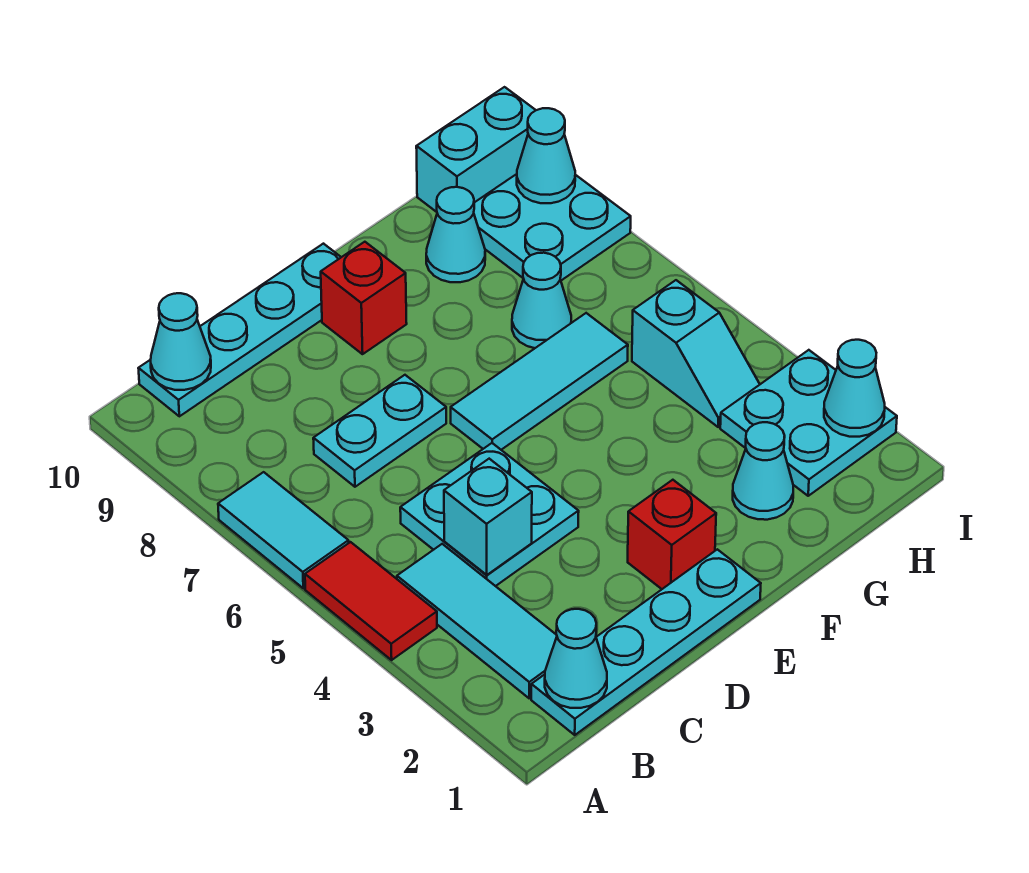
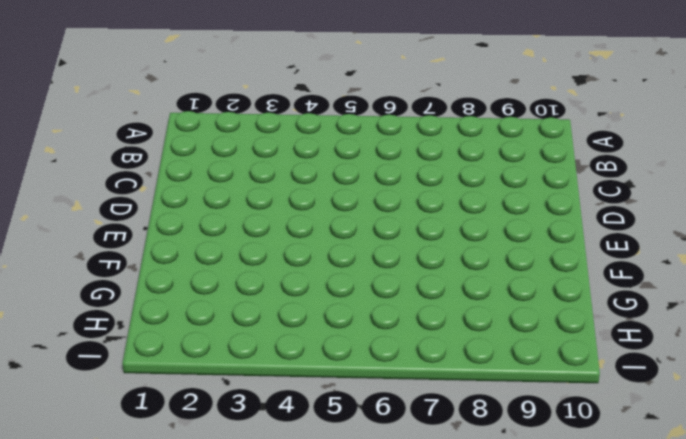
none -> red tile A4:A5 level 1
none -> cyan tile A6:A7 level 1
none -> cyan plate B1:E1 level 1

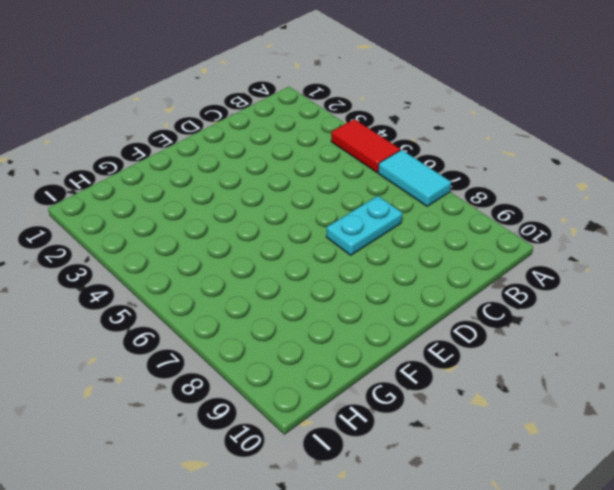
none -> cyan plate B1:E1 level 1
none -> cyan tile B2:B4 level 1
none -> cyan plate B10:E10 level 1

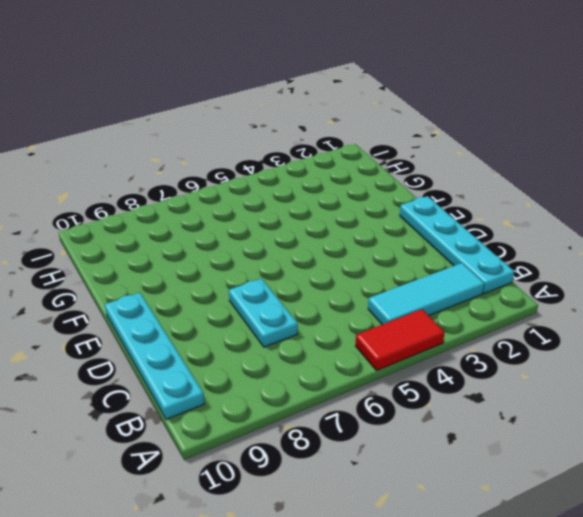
none -> cyan tile A6:A7 level 1
none -> cyan plate C4:D5 level 1
none -> red brick E2 level 1

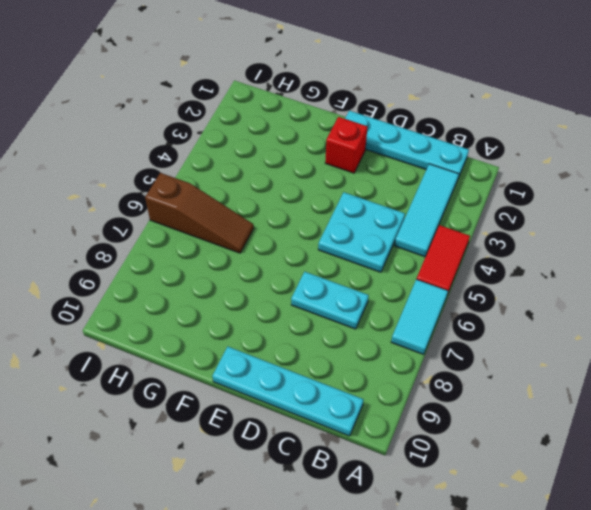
brown slope G6:I6 level 1 top I -> cyan tile E6:G6 level 1
none -> red brick E9 level 1
none -> cyan cone G2 level 1
none -> cyan cone G7 level 1

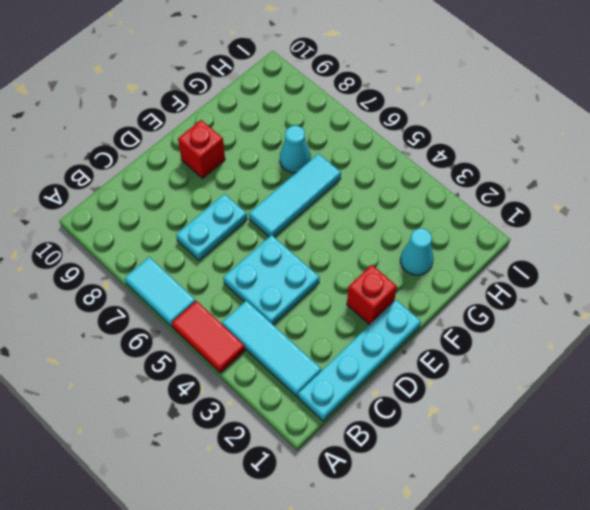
none -> cyan plate B10:E10 level 1
none -> cyan cone G9 level 1
none -> cyan plate H2:I3 level 1

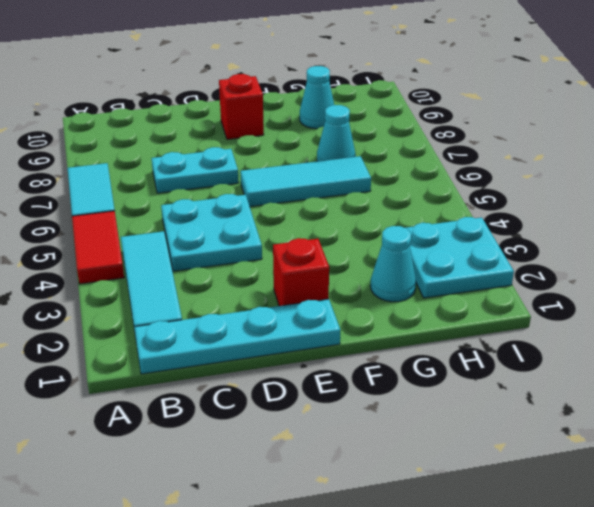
none -> cyan plate B10:E10 level 1
none -> cyan slope H4:H5 level 1 top 5
none -> cyan plate H8:I9 level 1

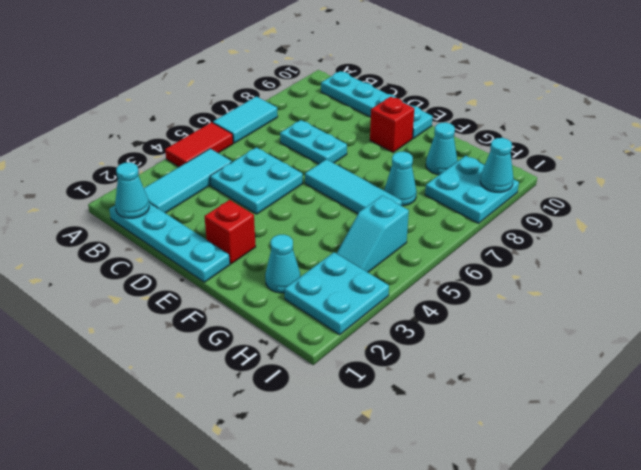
none -> cyan brick H10:I10 level 1
none -> cyan cone B10 level 2
none -> cyan brick C4 level 2

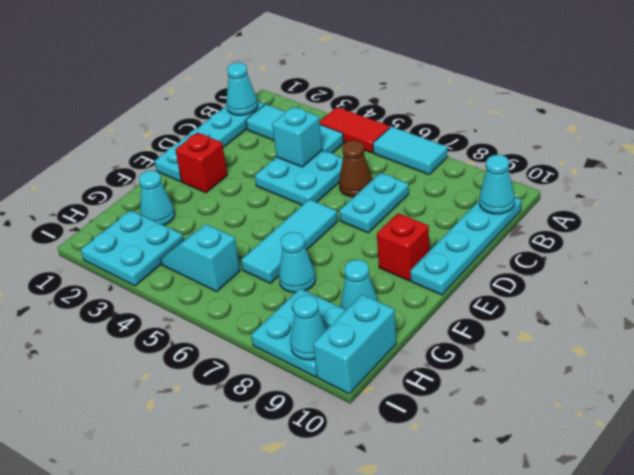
brown cone C6 level 1 -> none
none -> cyan cone I2 level 2

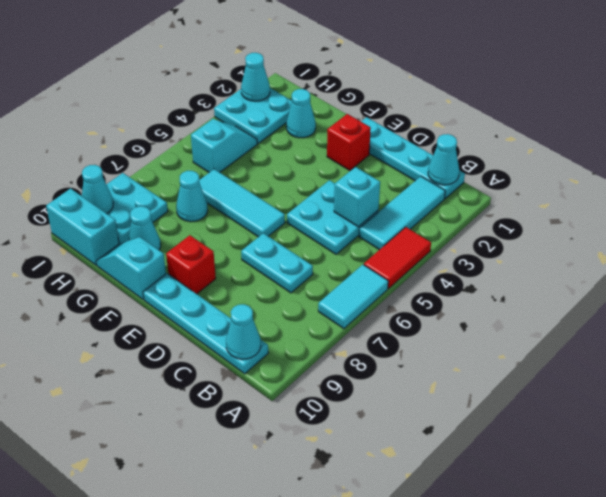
cyan slope F10:G10 level 1 top F -> none

